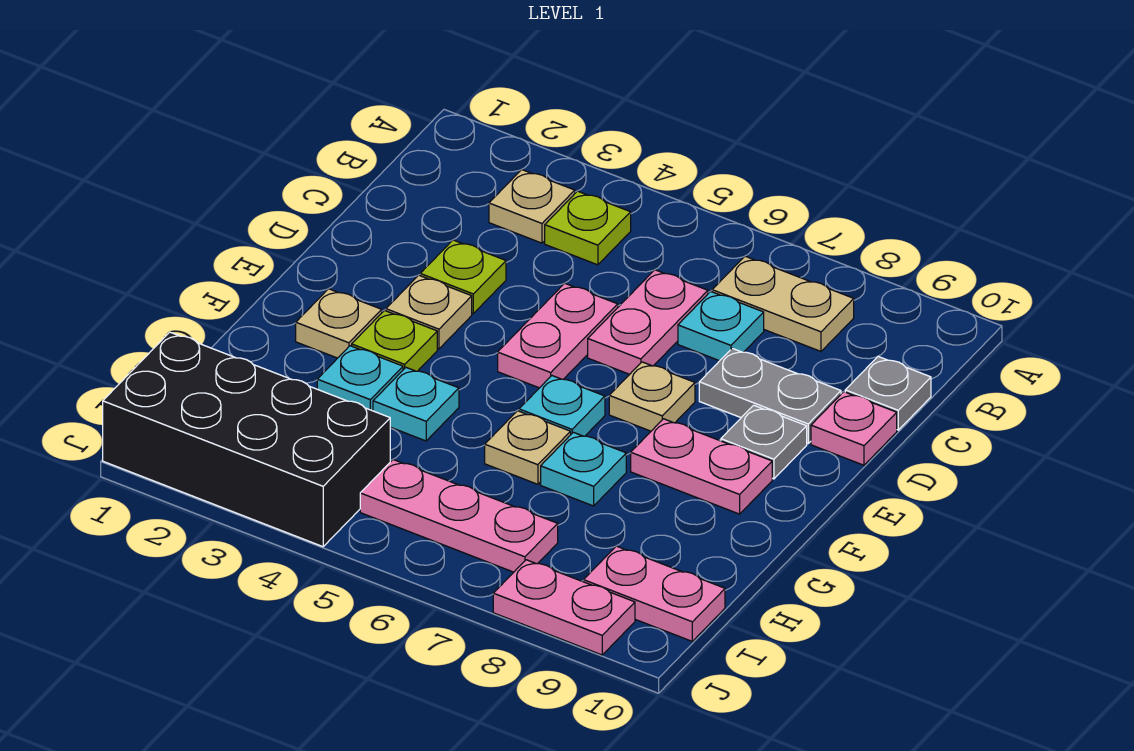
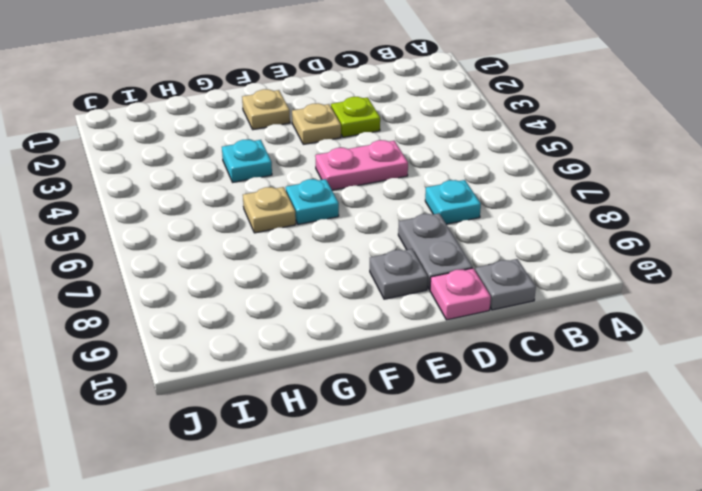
none -> tan plate B3 level 1
none -> lime plate B4 level 1
none -> tan plate B7:B8 level 1

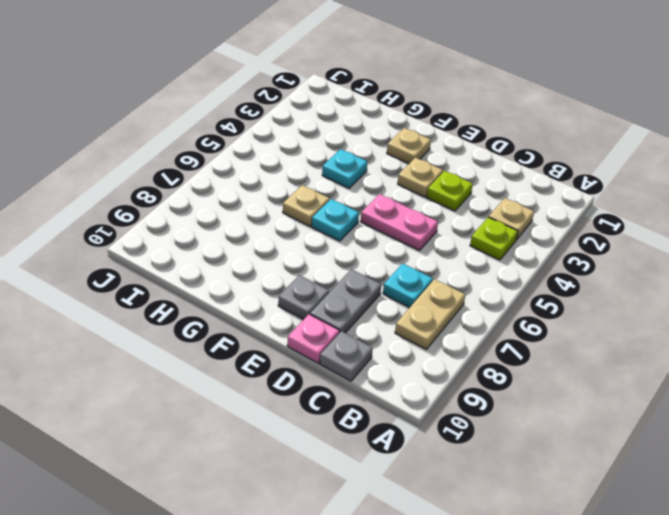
none -> pink plate C6:D6 level 1
none -> tan plate E7 level 1
none -> lime plate F3 level 1

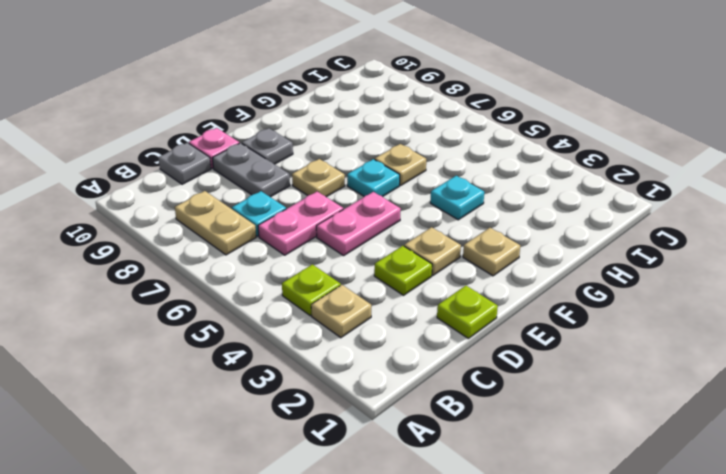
lime plate D1 level 1 -> lime plate F3 level 1
none -> pink plate F8:F9 level 1
none -> cyan plate G3 level 1
none -> cyan plate G7 level 1

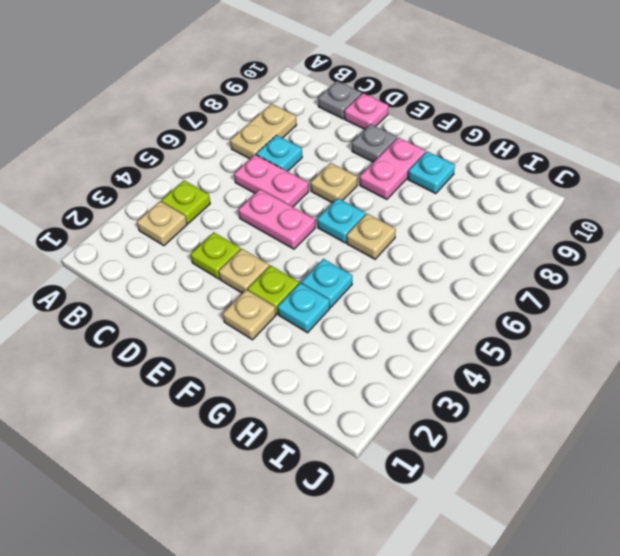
cyan plate G9 level 1 -> cyan plate G7 level 1
none -> grey plate D8:D9 level 1
none -> black brick I1:J4 level 1
none -> pink plate I5:I7 level 1

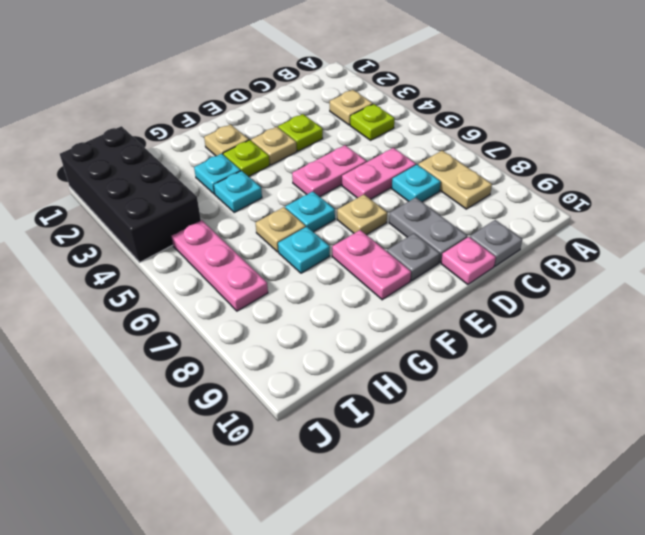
none -> pink plate I9:I10 level 1
none -> pink plate J8:J9 level 1

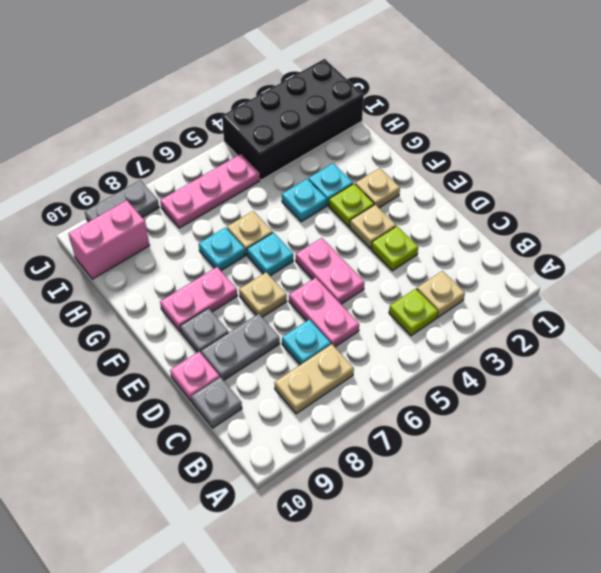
pink brick I9:I10 level 1 -> pink plate I9:I10 level 1
grey plate J8:J9 level 1 -> pink plate J8:J9 level 1

